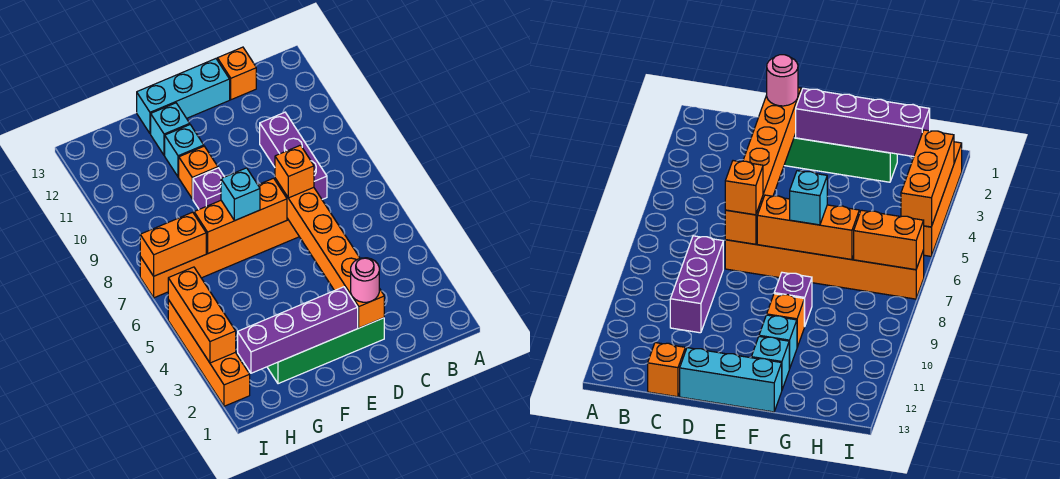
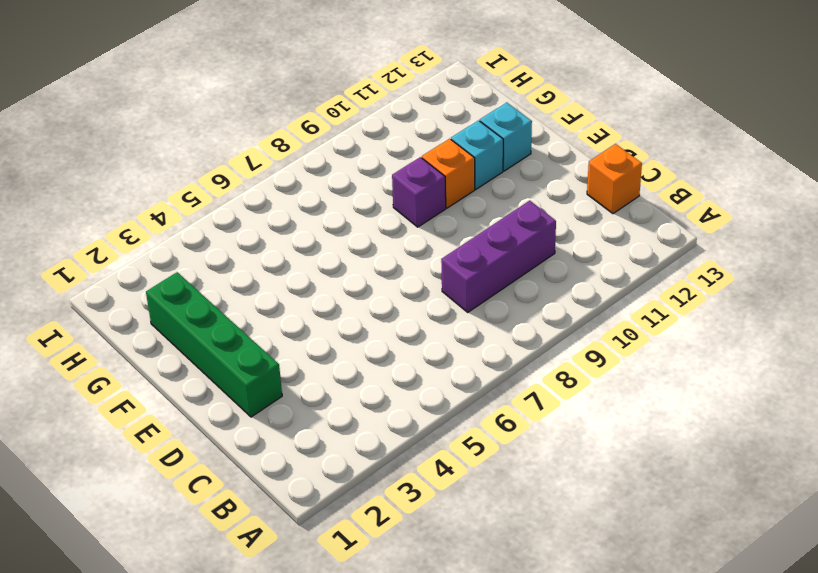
none -> orange brick D7:I7 level 1
none -> cyan brick D13:F13 level 1
none -> orange brick I2:I5 level 1

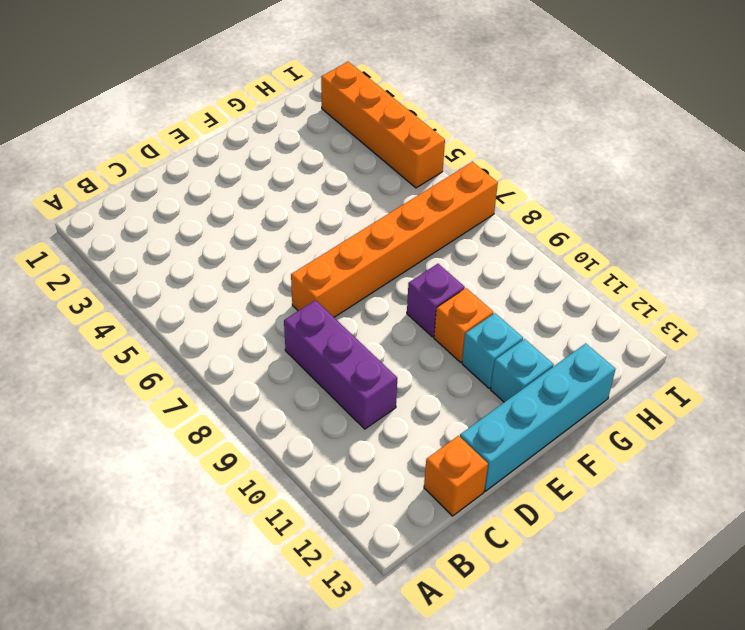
cyan brick D13:G13 level 1 -> cyan brick D13:F13 level 1
none -> green brick D2:G2 level 1
none -> orange brick D2:D7 level 2
none -> purple brick E2:H2 level 2

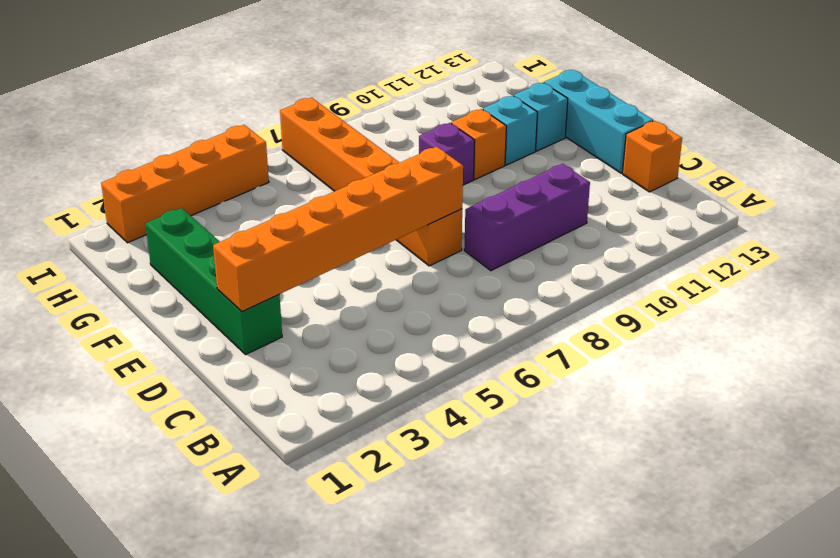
none -> purple brick E2:H2 level 2
none -> orange brick E7:G7 level 2
none -> orange brick H7:I7 level 2

